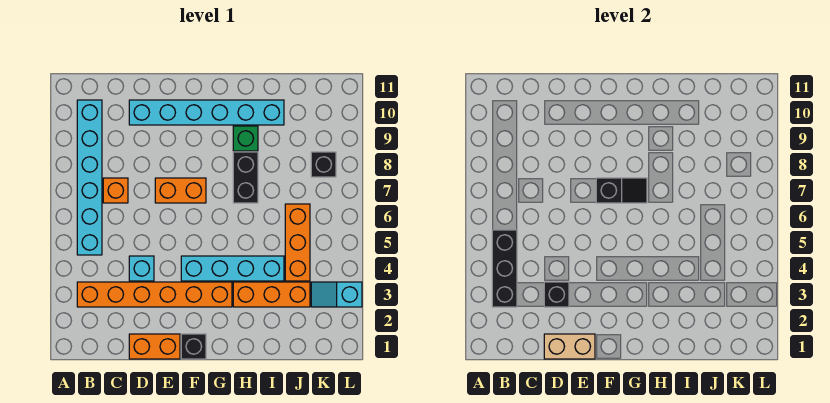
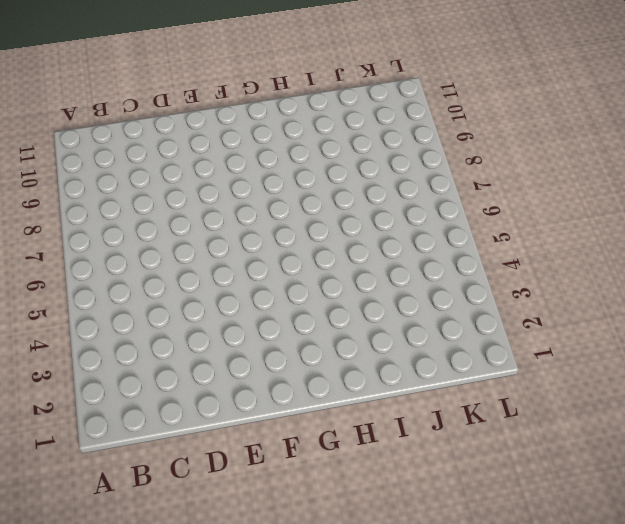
none -> orange brick B3:G3 level 1
none -> cyan brick B5:B10 level 1
none -> orange brick C7 level 1

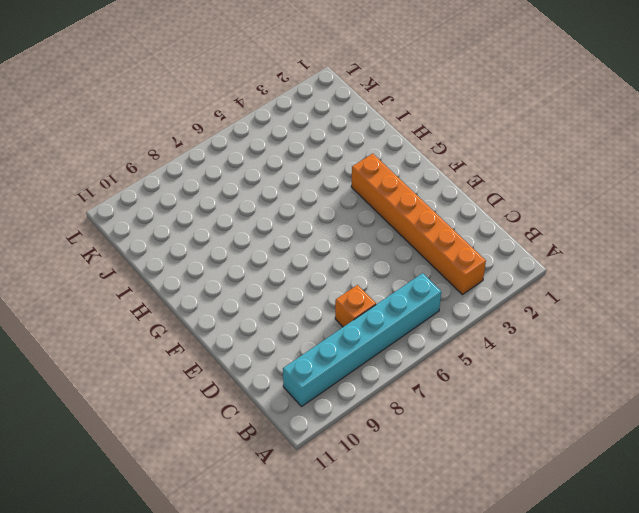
none -> orange brick D1:E1 level 1
none -> cyan brick D4 level 1
none -> cyan brick D10:I10 level 1

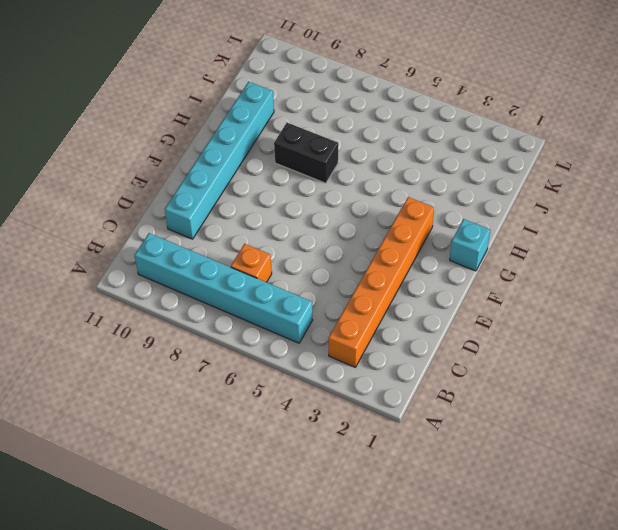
cyan brick G1 level 1 -> cyan brick D4 level 1
none -> orange brick D1:E1 level 1
none -> orange brick E7:F7 level 1
none -> black brick F1 level 1

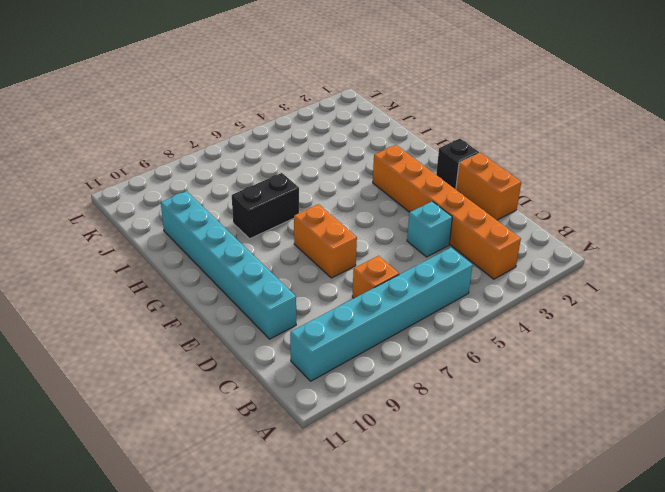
none -> cyan brick F4:I4 level 1
none -> orange brick H3:J3 level 1
none -> green brick H9 level 1

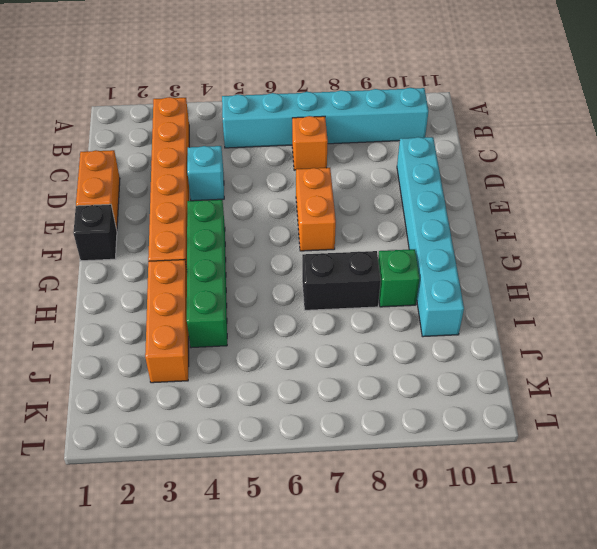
green brick F4:I4 level 1 -> cyan brick F4:I4 level 1
none -> orange brick J4:J6 level 1
none -> cyan slope K3:L3 level 1 top L
none -> black brick K8 level 1

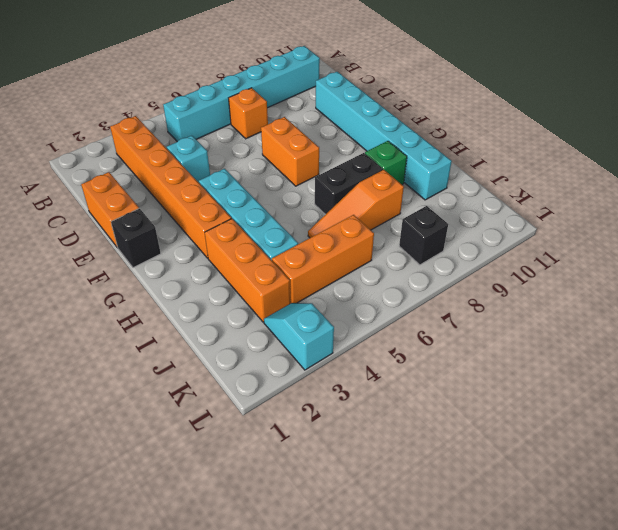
orange slope I6:I8 level 1 top 8 -> none
none -> black brick B3:B5 level 2
none -> tan brick D1:E1 level 2
none -> black brick D3 level 2

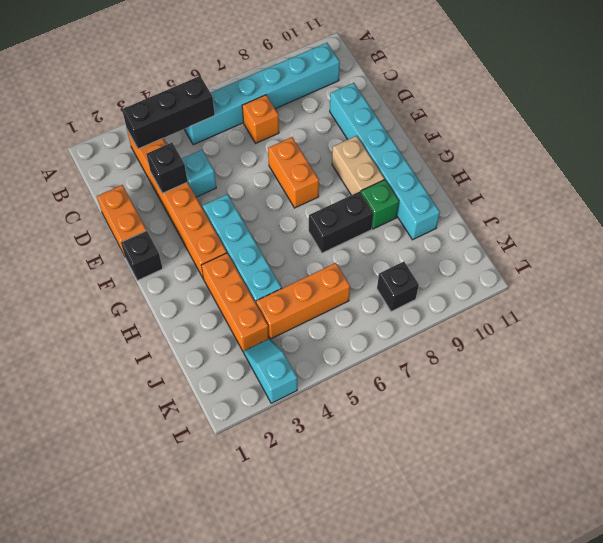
tan brick F9:G9 level 1 -> tan brick D1:E1 level 2
none -> black slope F7:G7 level 2 top F

